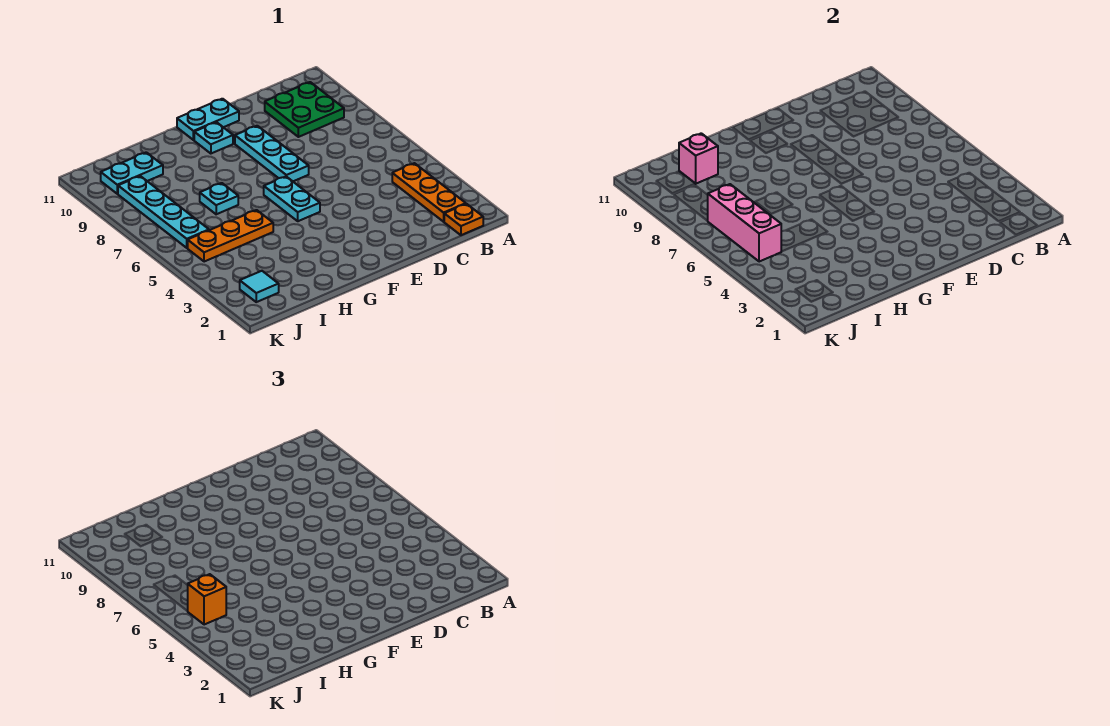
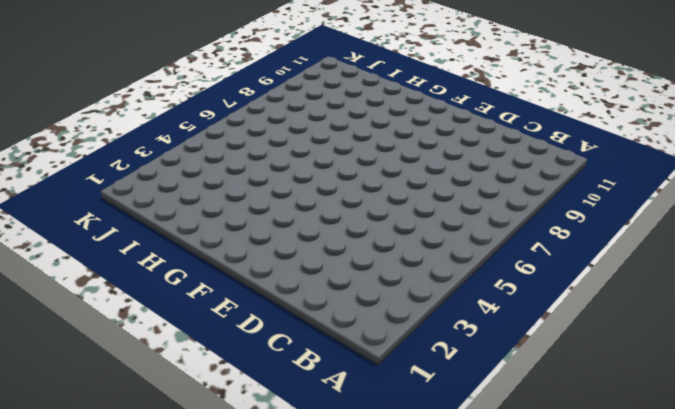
none -> orange plate B1 level 1
none -> orange plate B2:B4 level 1
none -> green plate B9:C10 level 1

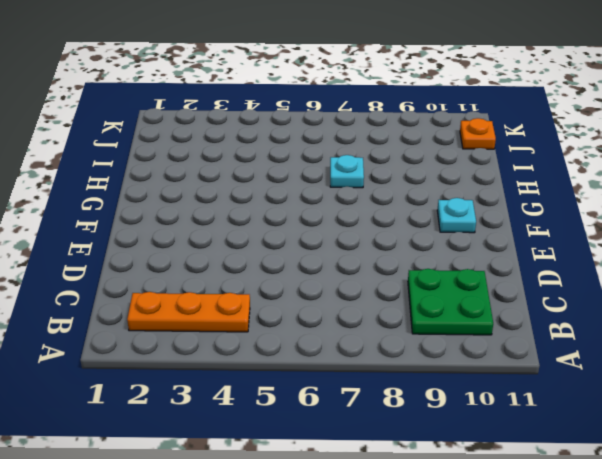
orange plate J11 level 1 -> orange plate B1 level 1
none -> cyan plate E7:E9 level 1
none -> cyan plate E11:F11 level 1
none -> cyan plate F5:F6 level 1

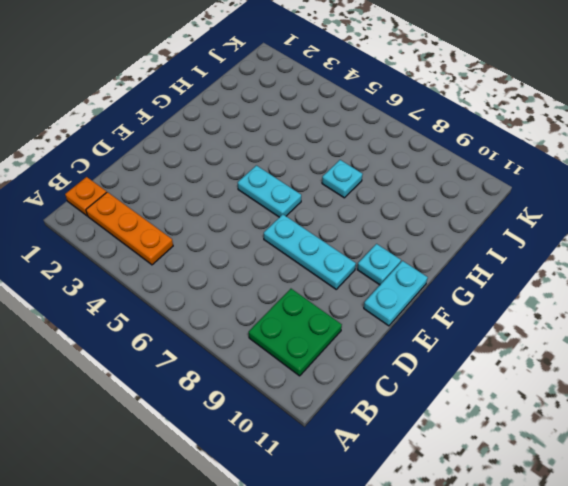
none -> orange plate H5:J5 level 1
none -> cyan plate I10:J10 level 1
none -> cyan tile J2 level 1

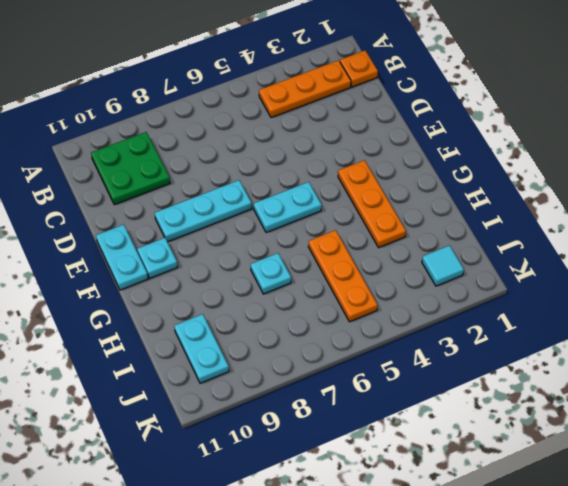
orange plate F3:H3 level 1 -> none
none -> cyan plate J6:J9 level 1
none -> pink brick I10 level 2
none -> pink brick J5:J7 level 2

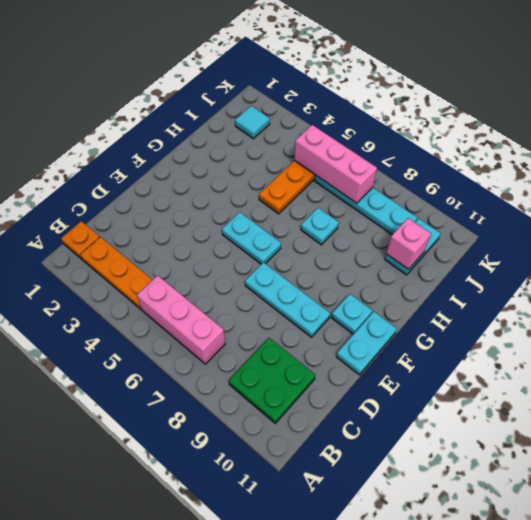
pink brick B5:B7 level 1 -> none
none -> orange brick J5 level 3

